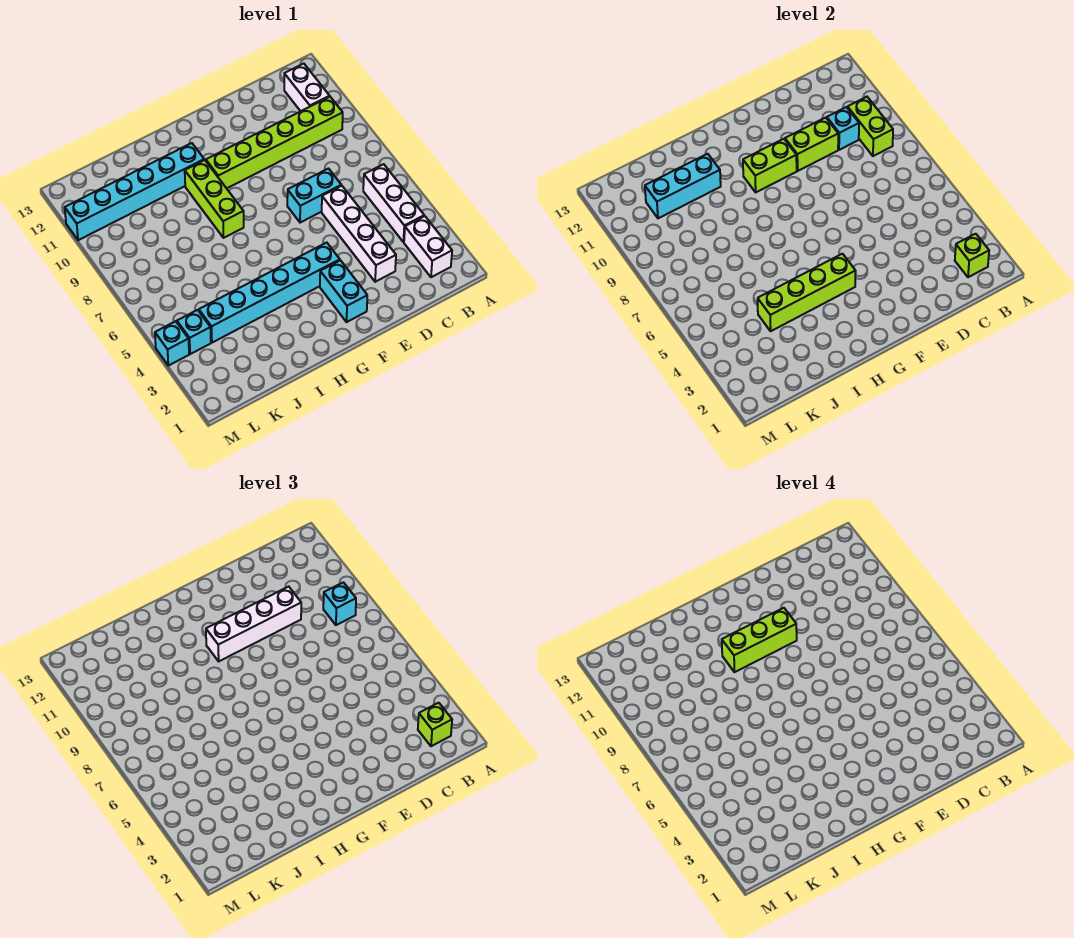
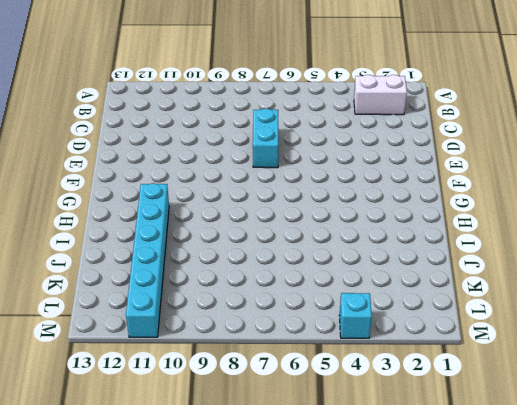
none -> white brick B4:B6 level 1
none -> lime brick B10:G10 level 1
none -> white brick B11:B12 level 1

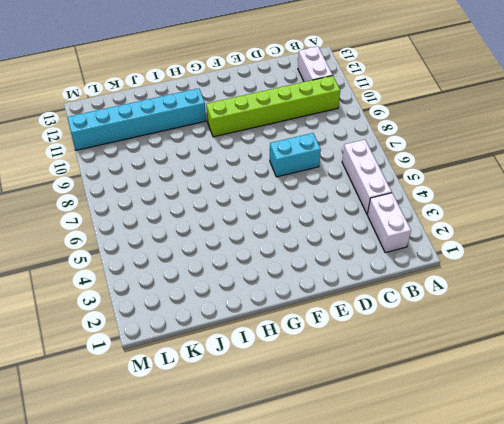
none -> white brick D3:D6 level 1
none -> cyan brick F2:F3 level 1
none -> cyan brick F4:K4 level 1

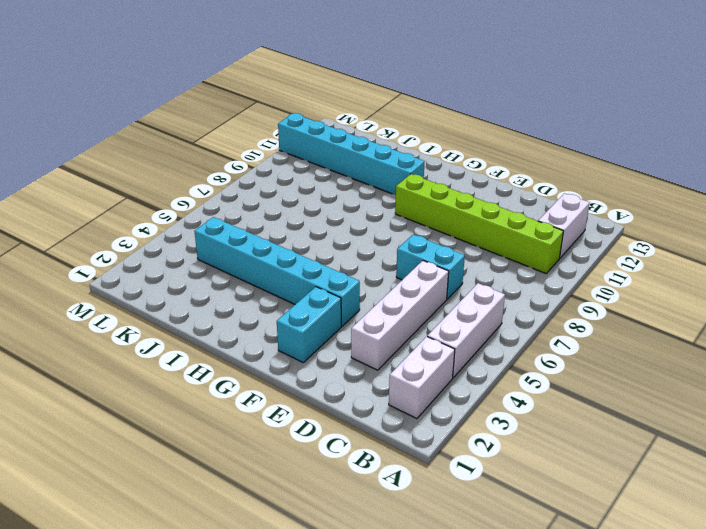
none -> lime brick H8:H10 level 1
none -> cyan brick L4 level 1
none -> cyan brick M4 level 1

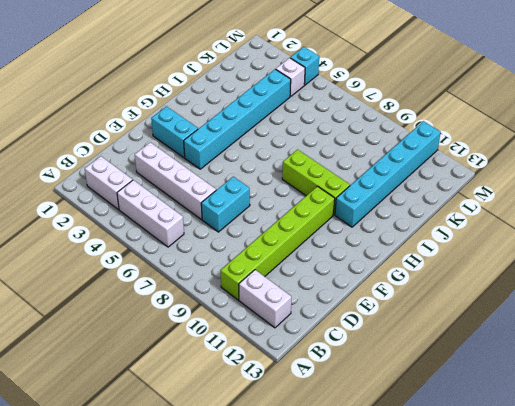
white brick L4 level 1 -> cyan brick L4 level 1
none -> lime brick B2 level 2
none -> lime brick B9:B10 level 2
none -> cyan brick C10 level 2

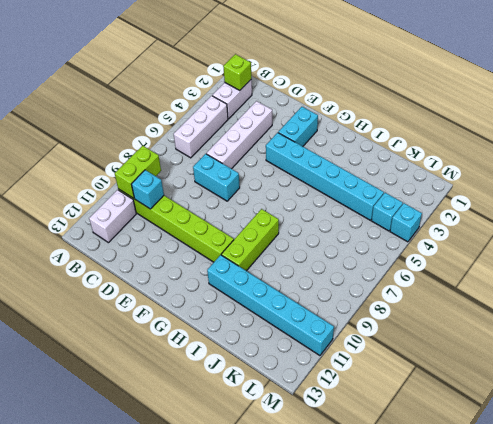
none -> lime brick D10:E10 level 2
none -> lime brick F10:G10 level 2
none -> lime brick G4:J4 level 2

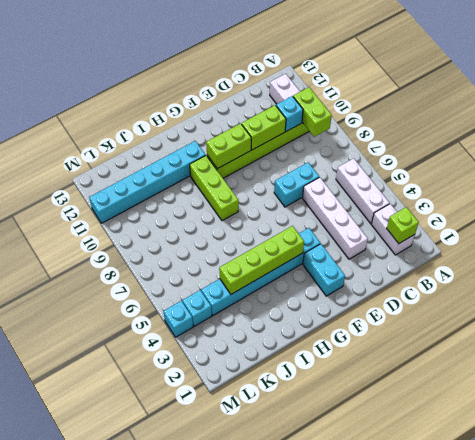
none -> cyan brick I11:K11 level 2
none -> lime brick B2 level 3
none -> cyan brick B9 level 3

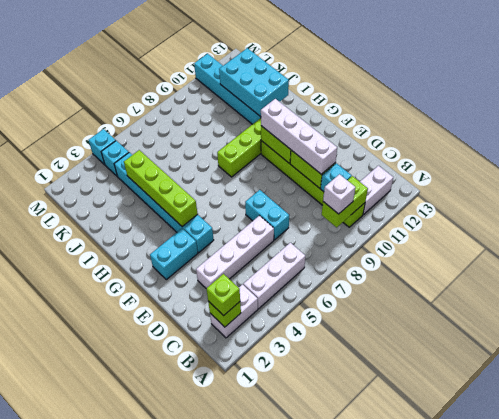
white brick B9 level 3 -> cyan brick B9 level 3
cyan brick I11:K12 level 2 -> cyan brick I11:K11 level 2
none -> lime brick F10:H10 level 4

